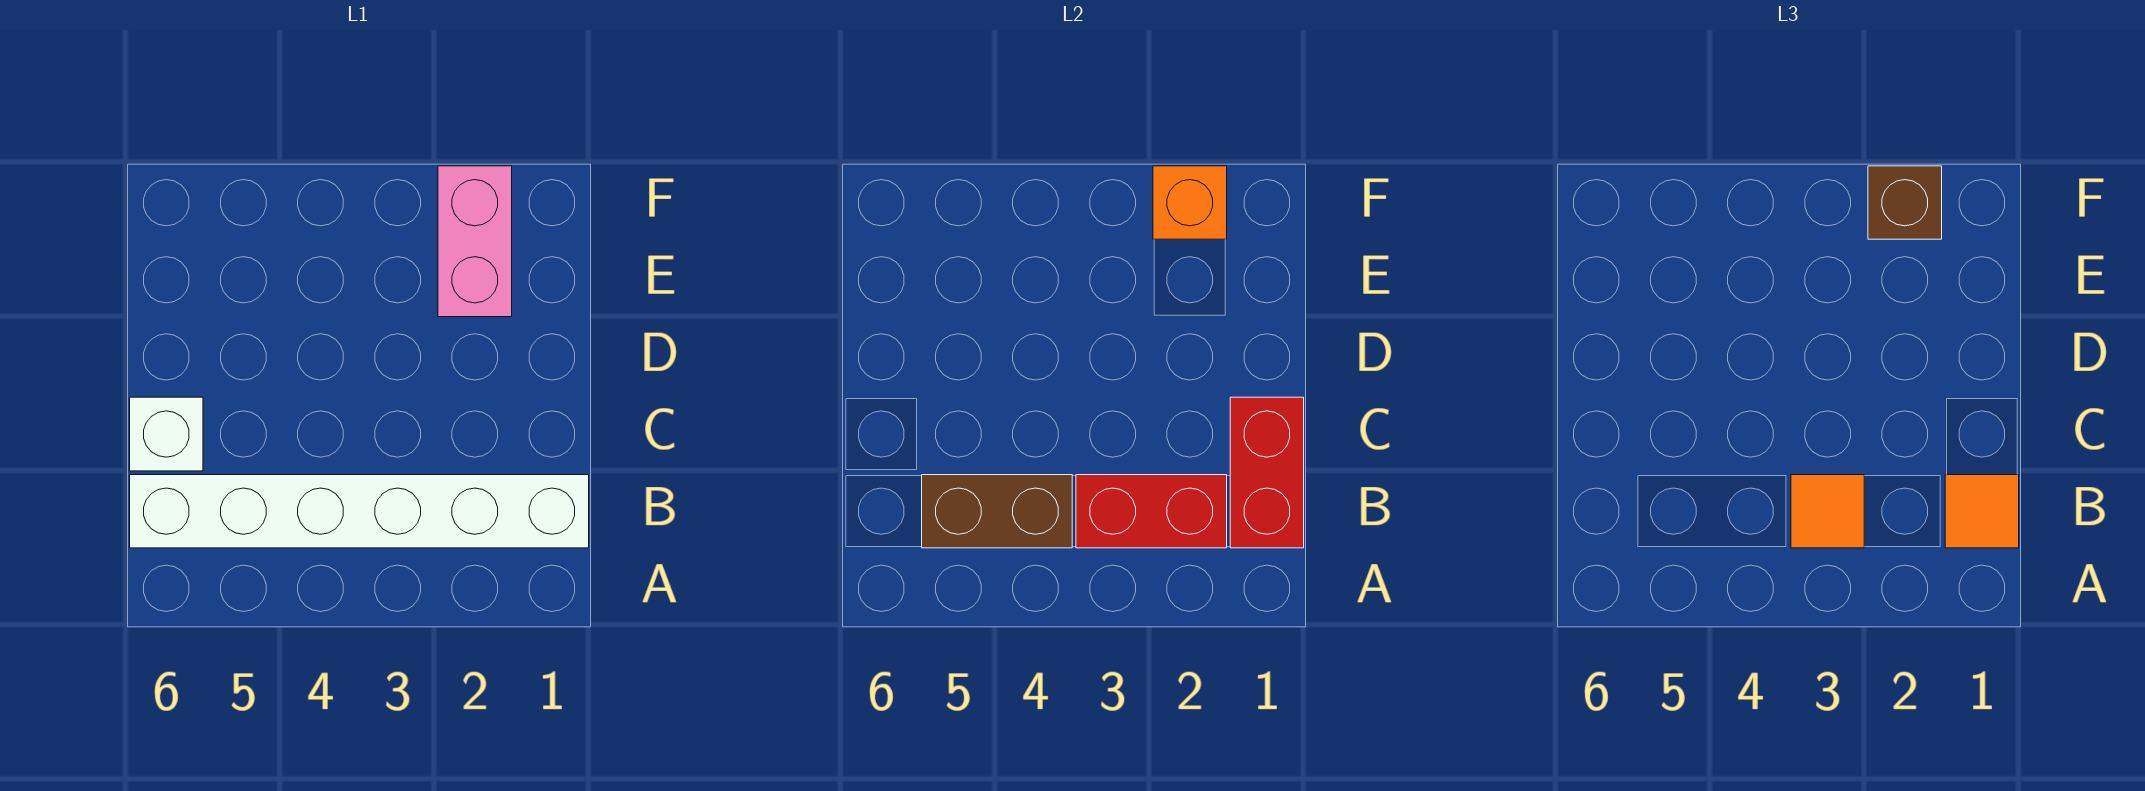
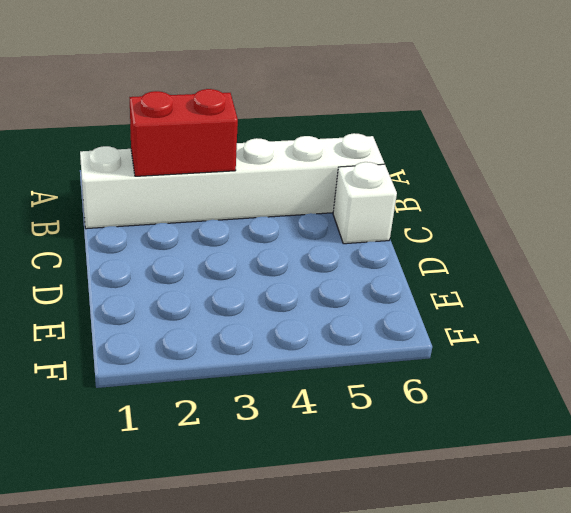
none -> pink brick E2:F2 level 1
none -> red brick B1:C1 level 2

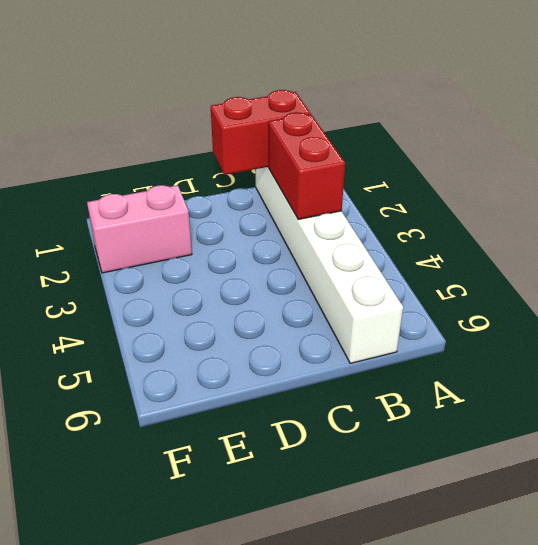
none -> white brick C6 level 1
none -> brown brick B4:B5 level 2

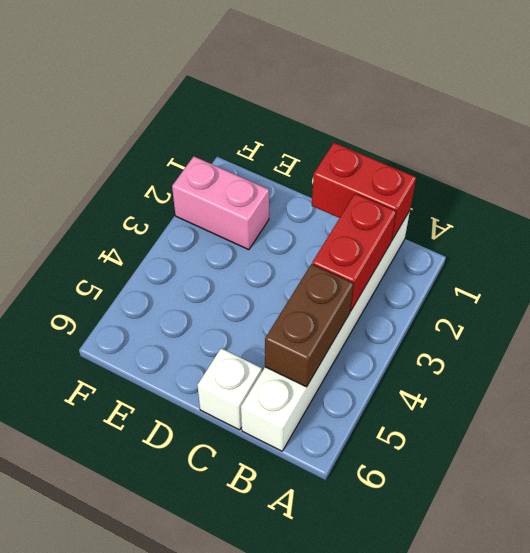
none -> orange brick F2 level 2
none -> orange tile B1 level 3

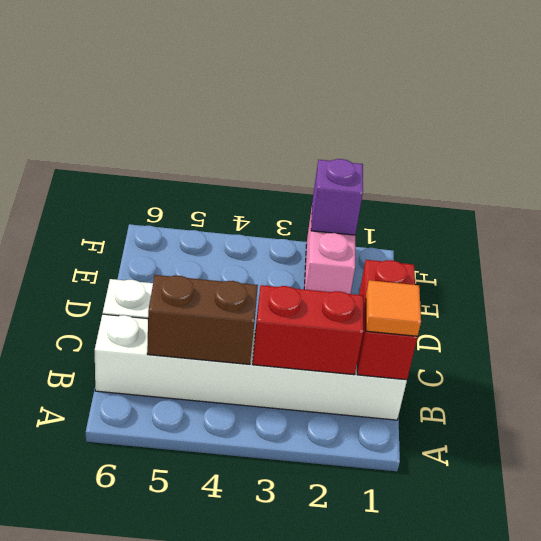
purple brick F2 level 2 -> orange brick F2 level 2
none -> orange tile B3 level 3
none -> brown brick F2 level 3

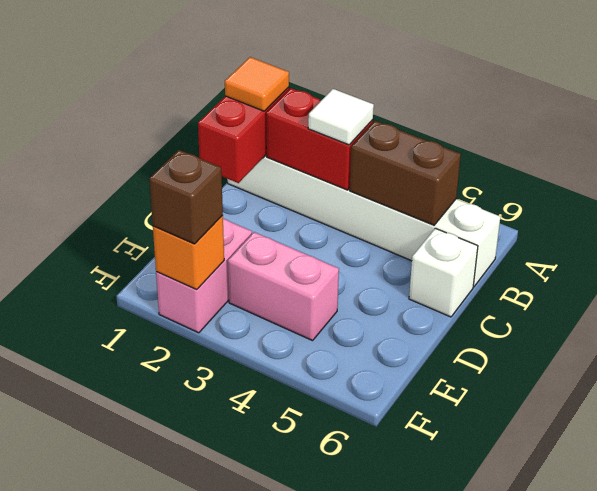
white tile B3 level 3 -> orange tile B3 level 3
pink brick E3:E4 level 1 -> none

